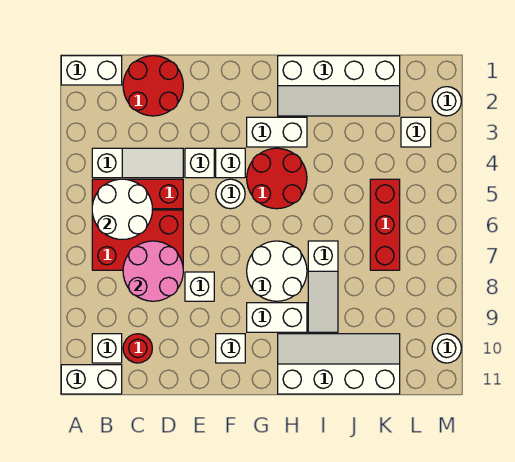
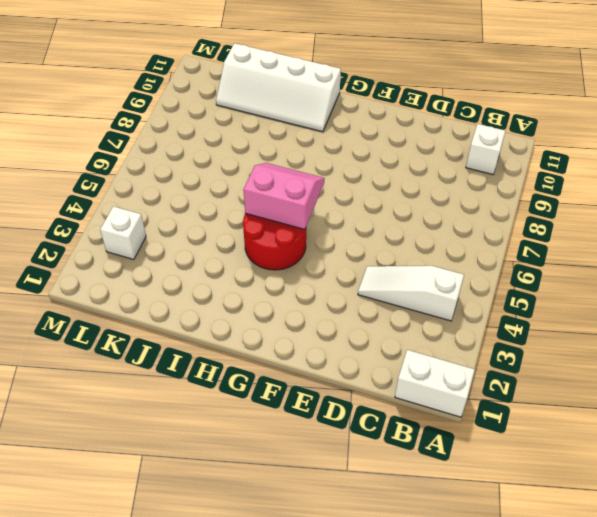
pink slope G5:H6 level 2 top 5 -> none
none -> white brick A11:B11 level 1
none -> red brick B5:D5 level 1
none -> red brick B6:D7 level 1

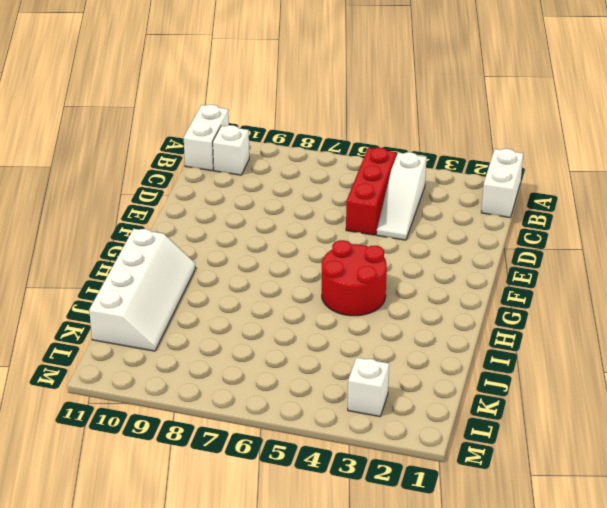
none -> red brick B6:D7 level 1
none -> red round brick C1:D2 level 1
none -> red round brick C10 level 1

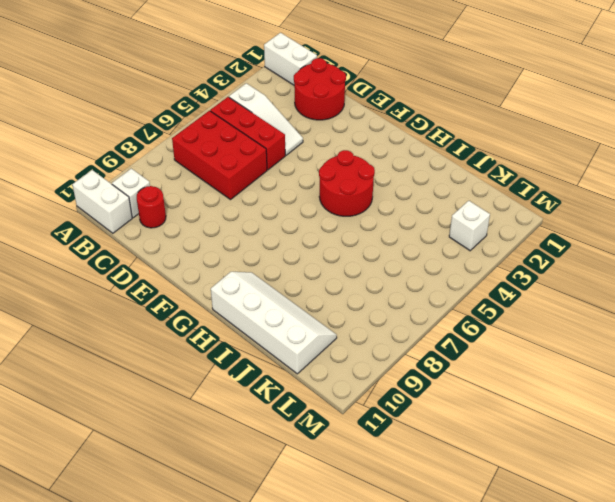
none -> white brick E4 level 1
none -> white brick E8 level 1
none -> white brick F4 level 1

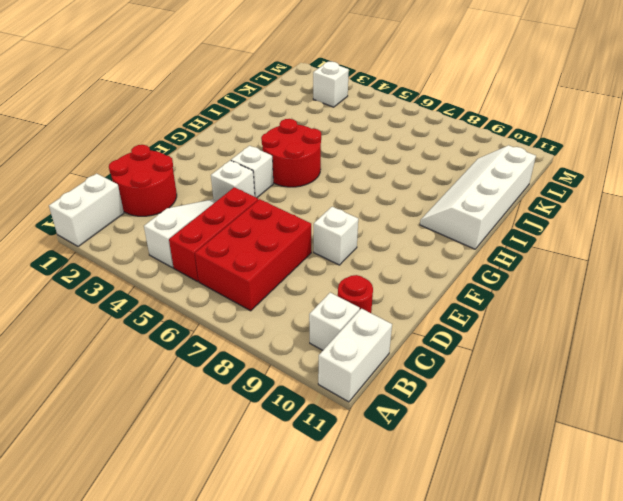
none -> white round brick F5 level 1
none -> white brick F10 level 1
none -> white brick G3:H3 level 1

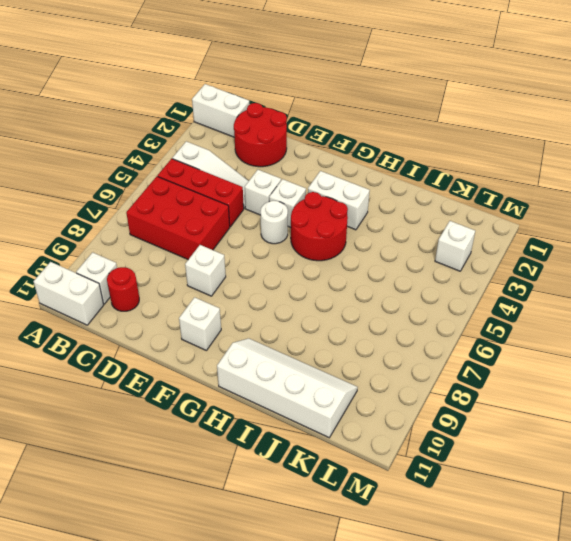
none -> white round brick G7:H8 level 1
none -> white brick G9:H9 level 1
none -> white slope H1:K2 level 1 top 1

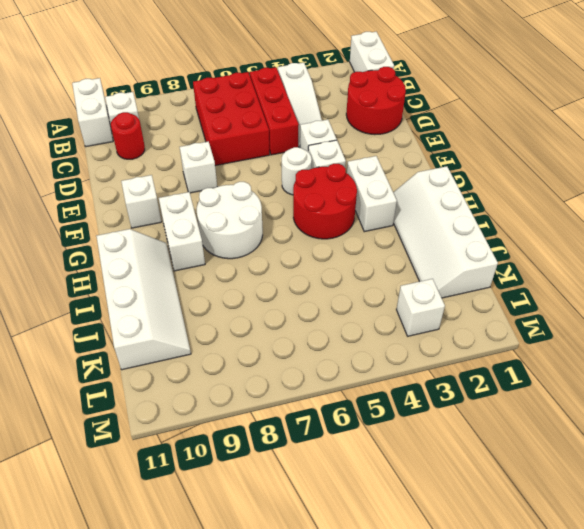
none -> white slope I7:I9 level 1 top 7
none -> red brick K5:K7 level 1
none -> white round brick M2 level 1

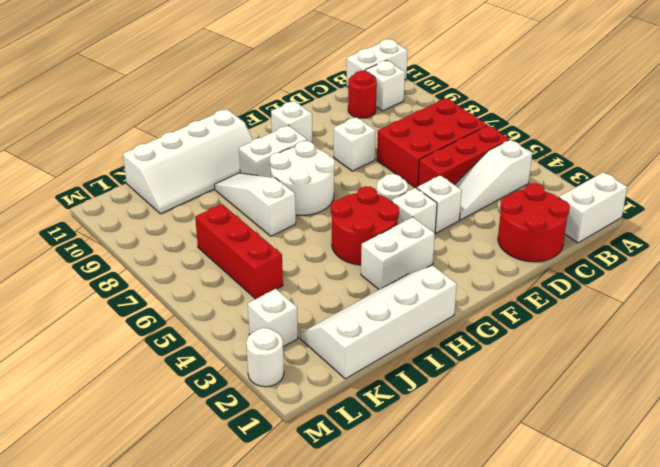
none -> white round brick M10 level 1
none -> white round brick B5:C6 level 2
none -> pink round brick C7:D8 level 2

